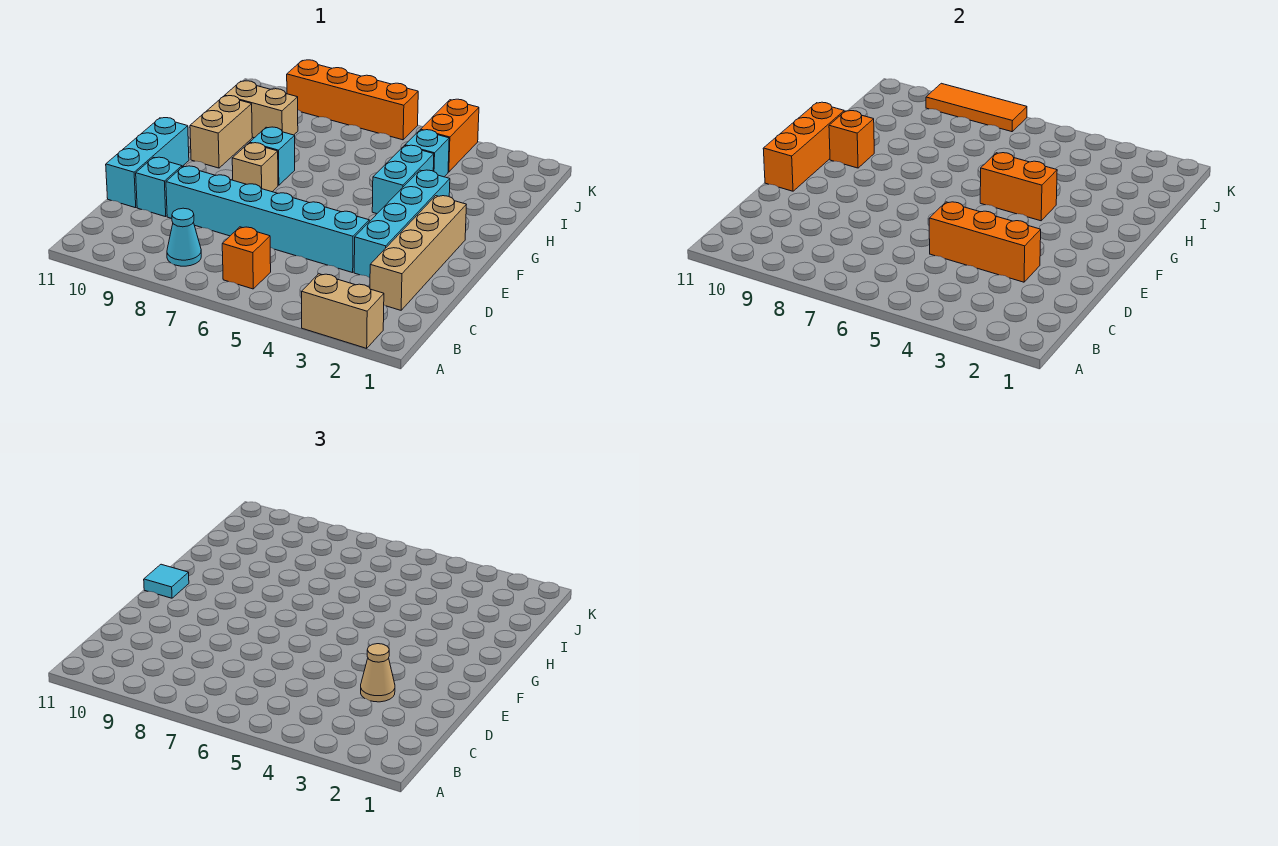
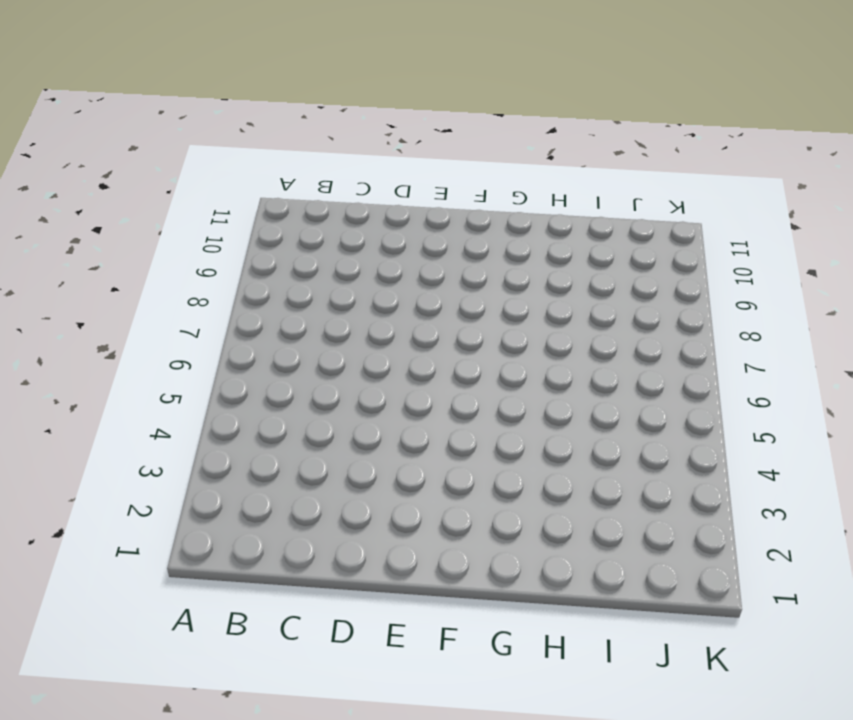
none -> tan brick A2:A3 level 1
none -> orange brick B6 level 1
none -> cyan cone B8 level 1

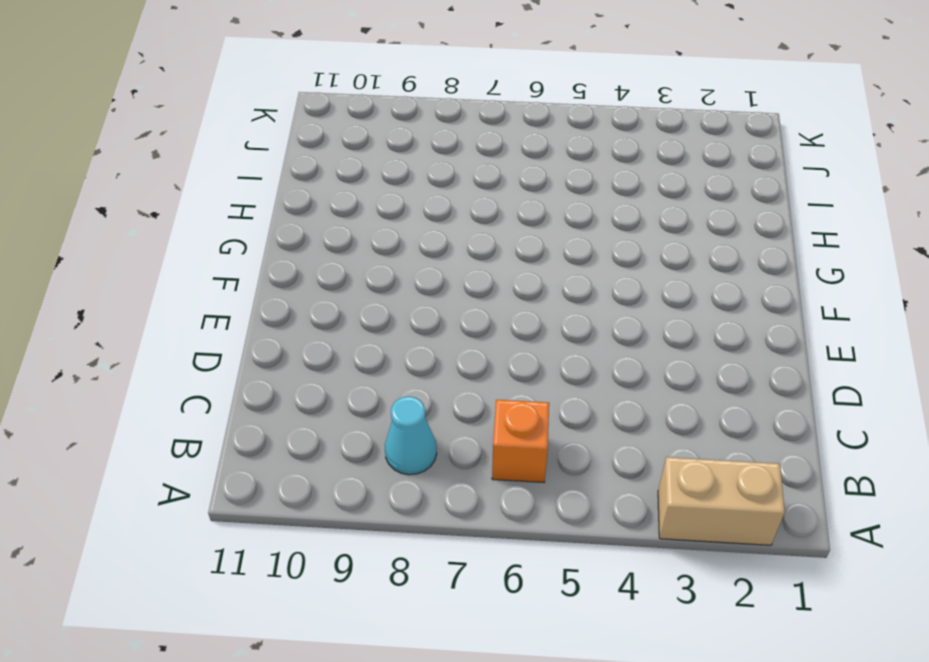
none -> tan brick C2:F2 level 1
none -> cyan brick D3:G3 level 1
none -> cyan brick D4:D9 level 1

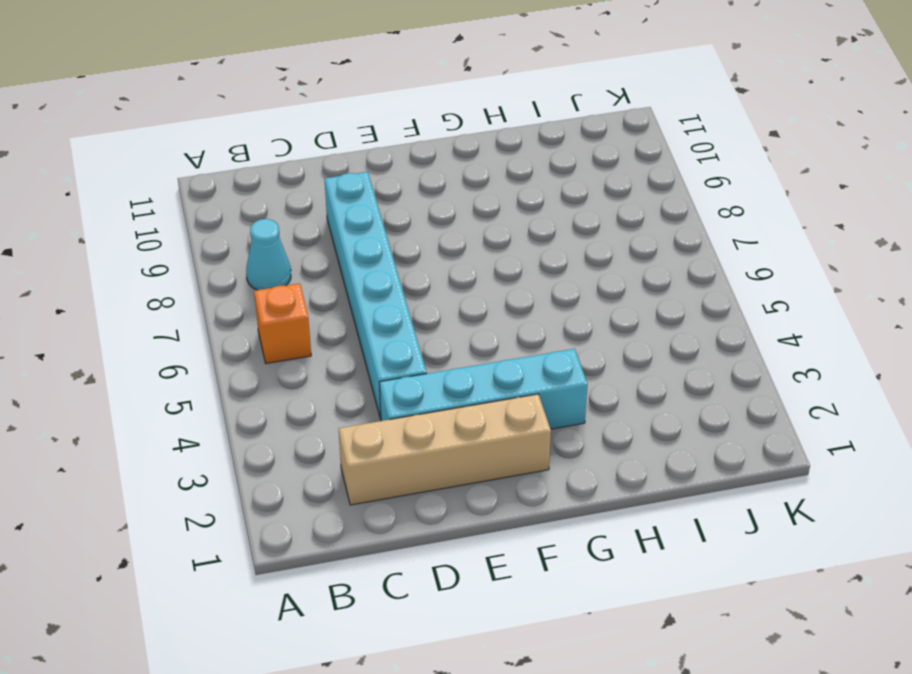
none -> tan brick A2:A3 level 1
none -> cyan brick D10 level 1
none -> cyan brick D11:F11 level 1

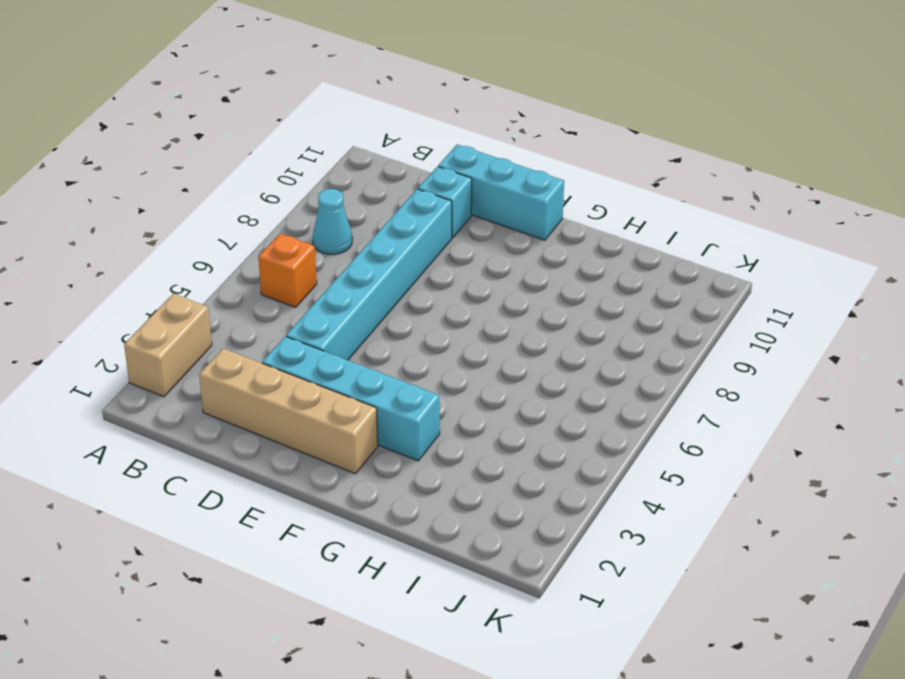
none -> tan brick F8 level 1
none -> cyan brick G4:H4 level 1
none -> cyan brick G8 level 1

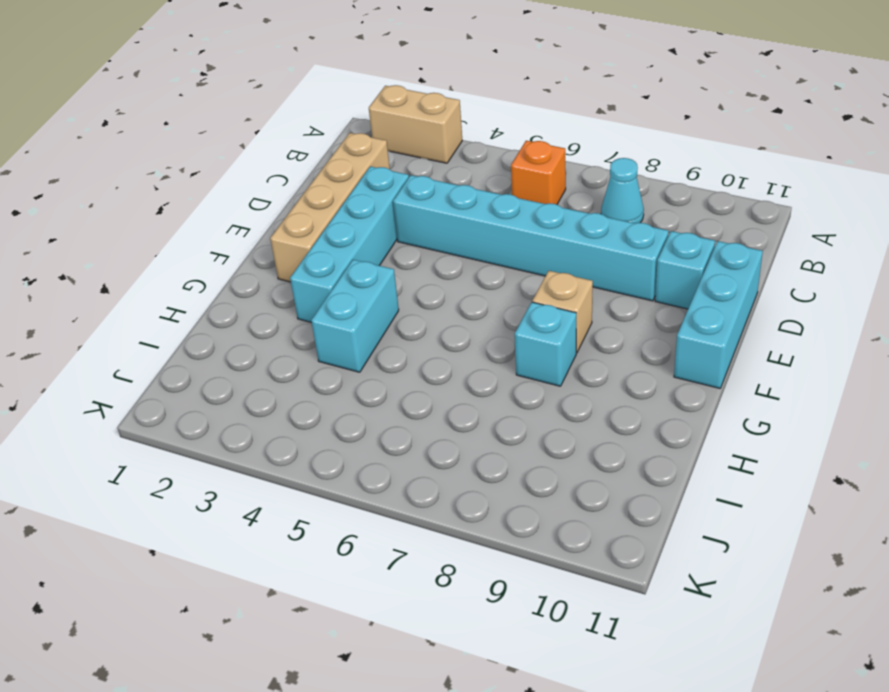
none -> tan brick G10:H10 level 1
none -> cyan brick I4 level 1
none -> tan brick I9:I10 level 1

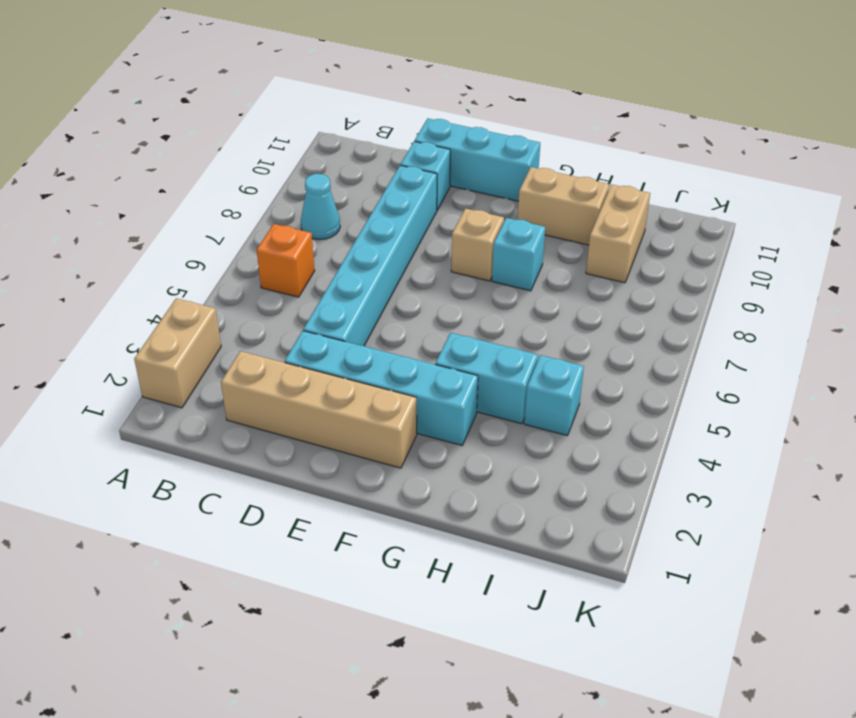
none -> orange brick J4:K4 level 1
none -> orange brick K6:K9 level 1
none -> orange brick D3:D5 level 2

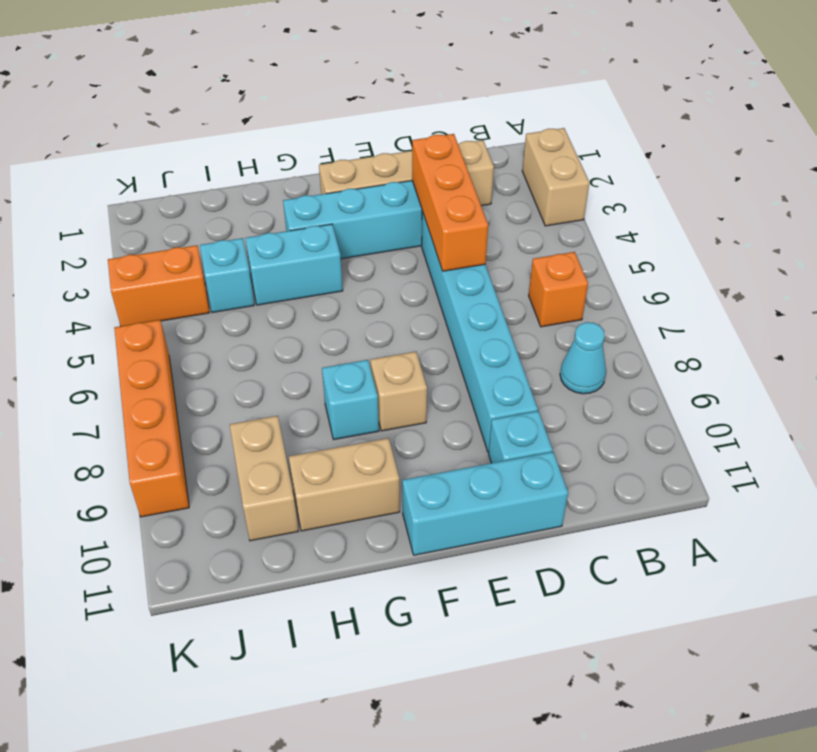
none -> orange brick E11:G11 level 2
none -> orange brick G4:G5 level 2
none -> orange brick G10 level 2

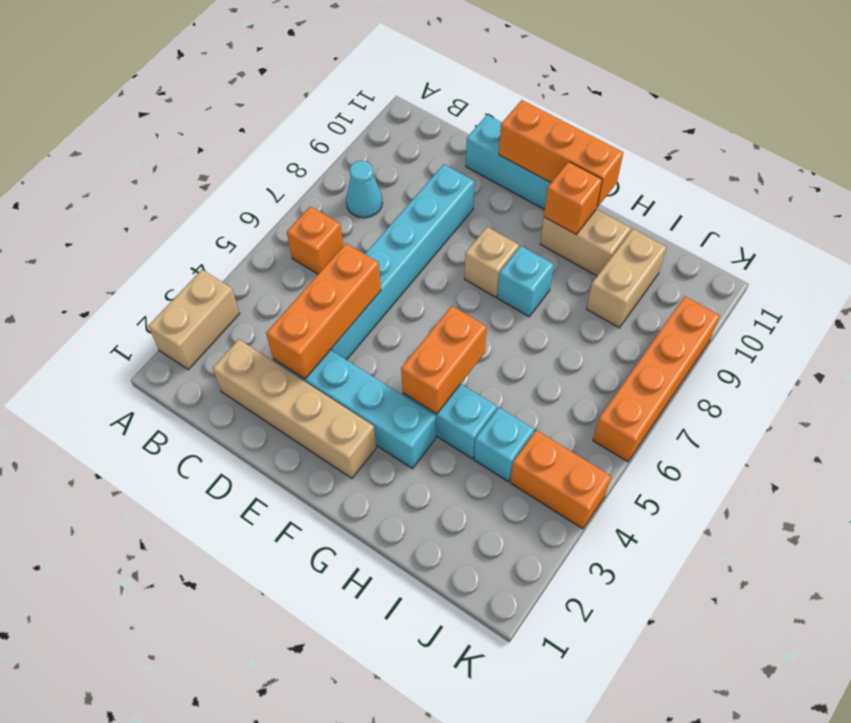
none -> cyan brick D10 level 1
none -> orange tile K7:K9 level 2
none -> tan cone D3 level 3

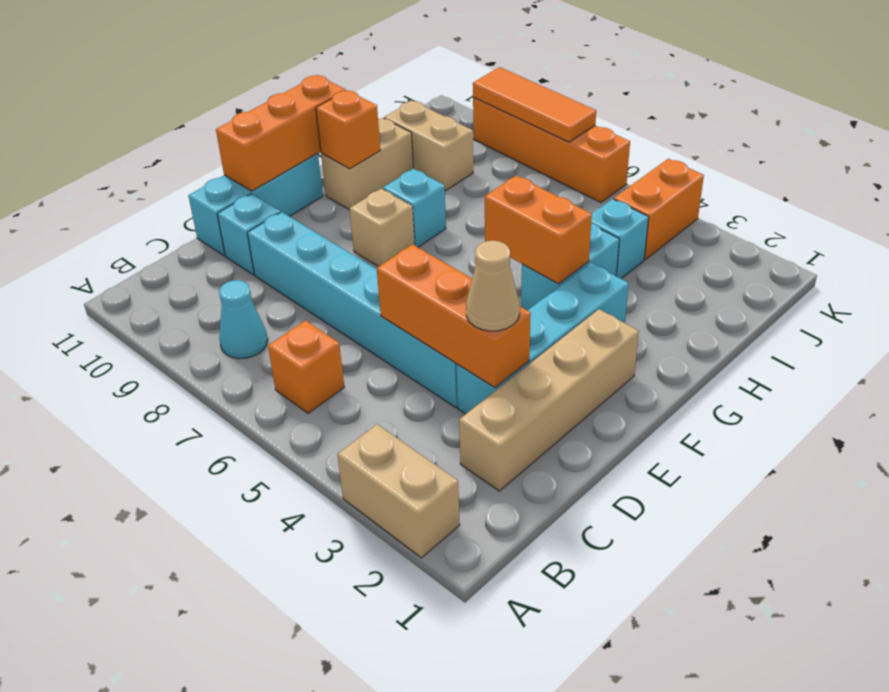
none -> cyan tile F11 level 3

